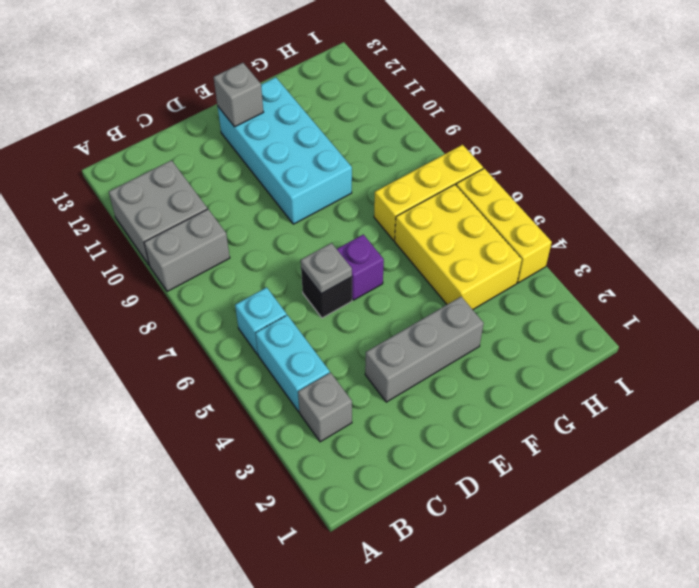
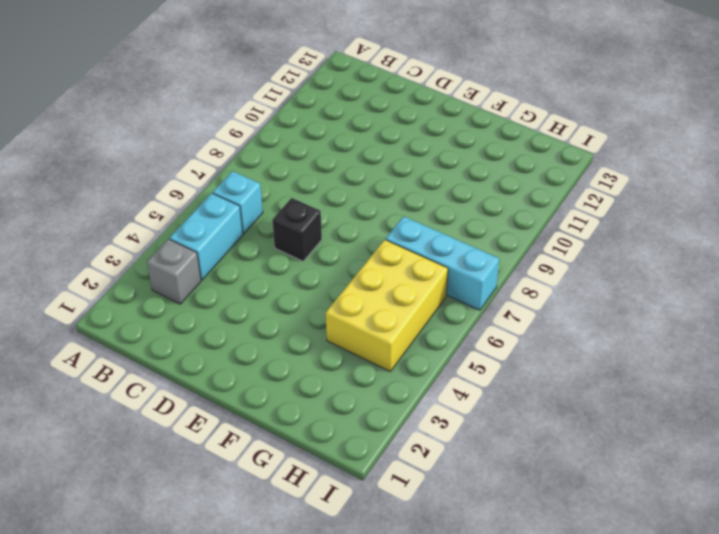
cyan brick G7:I7 level 1 -> yellow brick G7:I7 level 1
none -> grey brick A9:B9 level 1
none -> grey brick A10:B11 level 1
none -> grey brick D3:F3 level 1

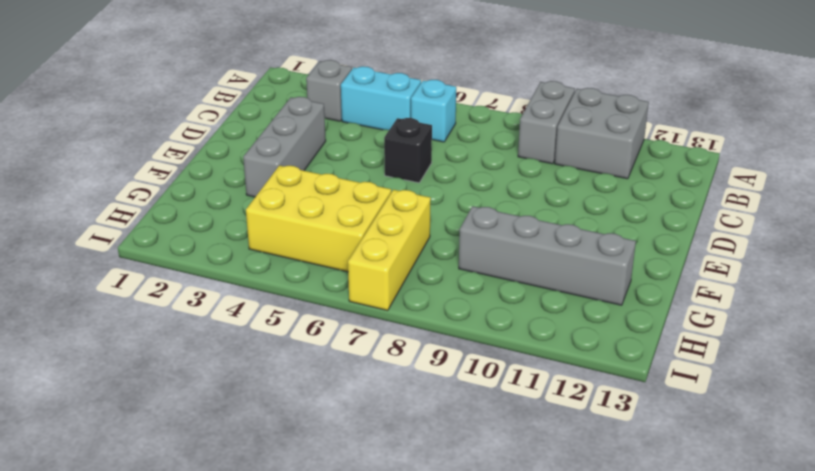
grey brick G9:G12 level 1 -> none
none -> purple brick E6 level 1
none -> cyan brick E9:F12 level 1
none -> yellow brick I4:I6 level 1

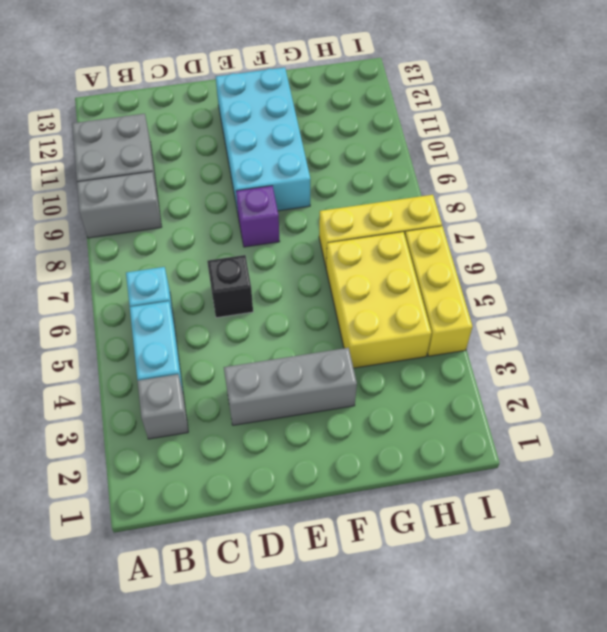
purple brick E8 level 1 -> purple brick E6 level 1
none -> grey plate D6 level 2
none -> grey brick E12 level 2

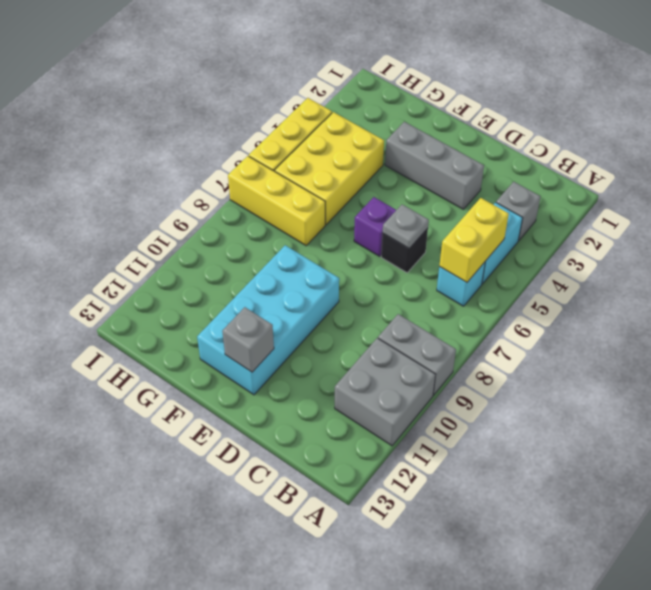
yellow brick B5:B6 level 2 -> none

